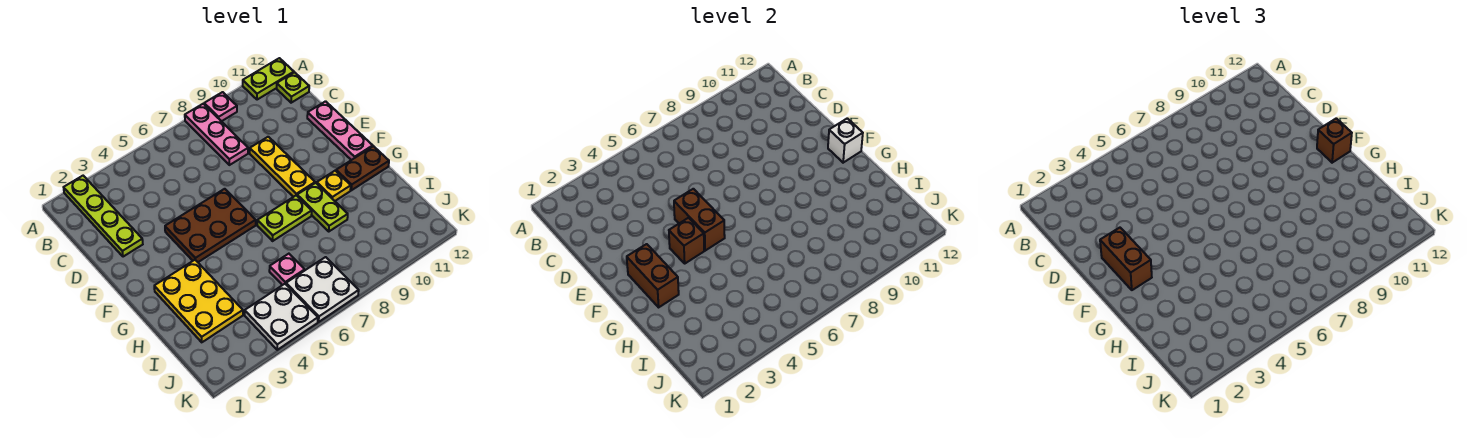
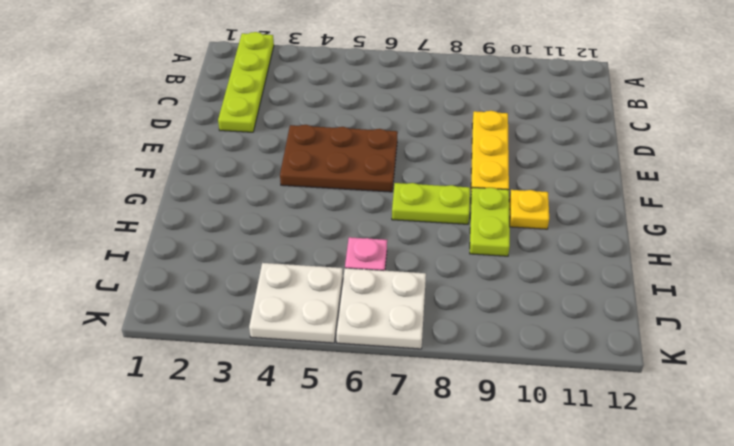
none -> pink plate A8:C8 level 1
none -> pink plate A9 level 1
none -> lime plate A11:A12 level 1

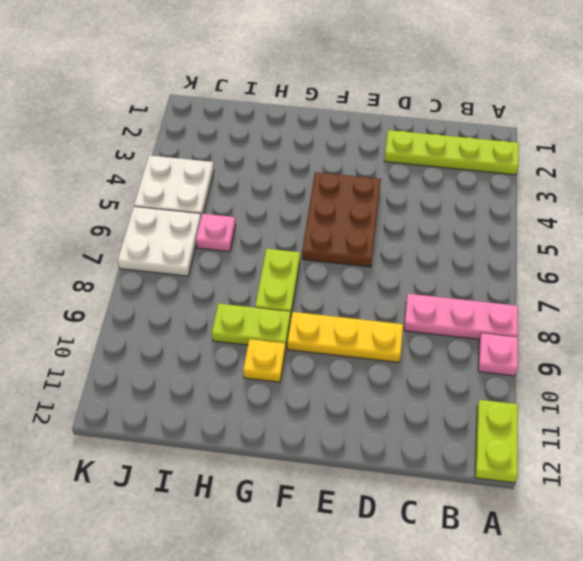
none -> lime plate B12 level 1
none -> pink plate D12:F12 level 1
none -> yellow plate G2:I3 level 1

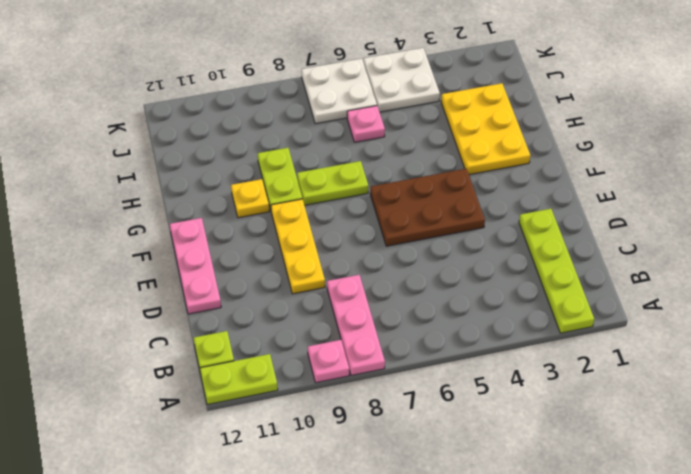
none -> brown plate G11:G12 level 1
none -> brown brick E5:F5 level 2
none -> brown brick F2:G2 level 2

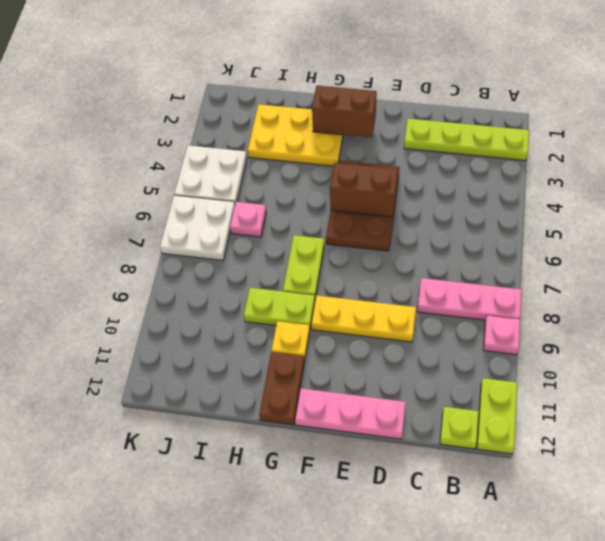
none -> brown brick F4 level 2
none -> white brick F12 level 2
none -> brown brick E2:F2 level 3

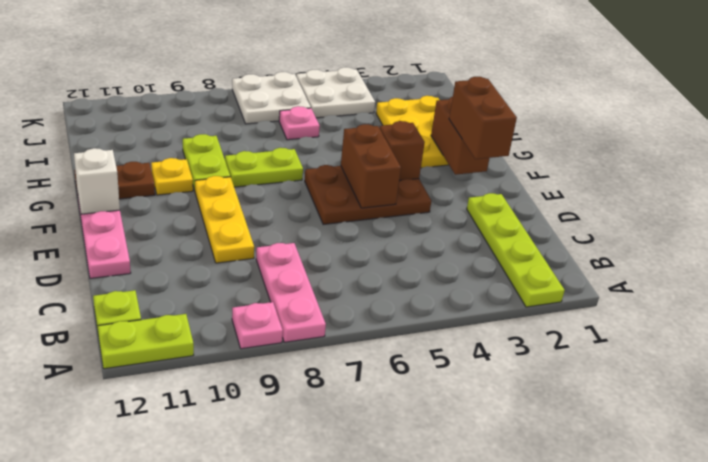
none -> brown brick F12 level 3

